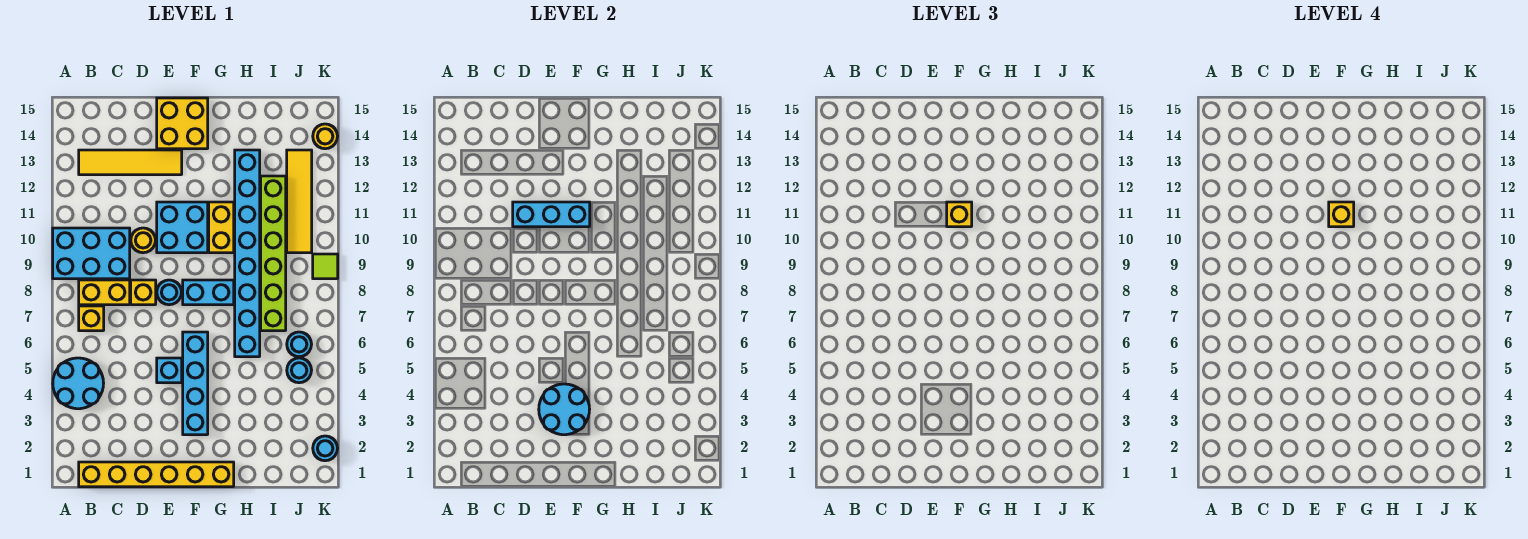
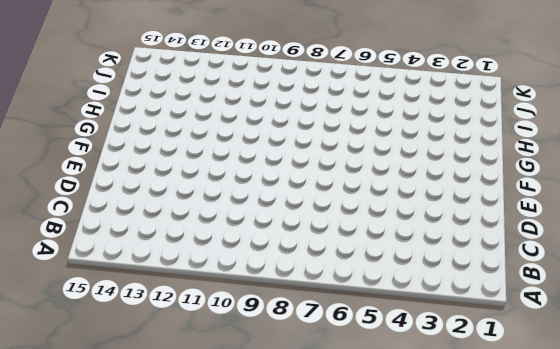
none -> cyan round brick A4:B5 level 1
none -> cyan brick A9:C10 level 1
none -> yellow brick B1:G1 level 1

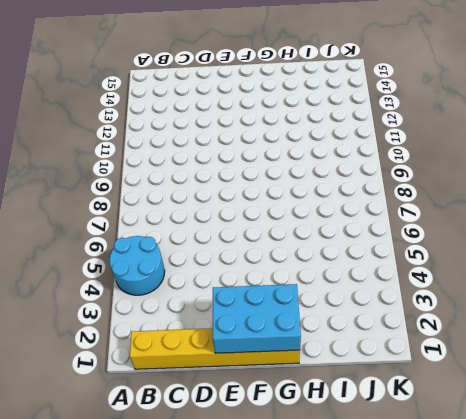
cyan brick E1:G2 level 2 -> cyan brick A9:C10 level 1
none -> yellow brick B7 level 1
none -> yellow brick B8:C8 level 1
none -> yellow tile B13:E13 level 1

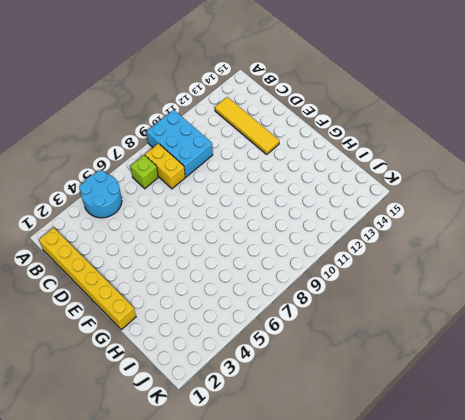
lime brick B7 level 1 -> yellow brick B7 level 1
none -> yellow brick D8 level 1
none -> yellow round brick D10 level 1
none -> cyan brick E5 level 1

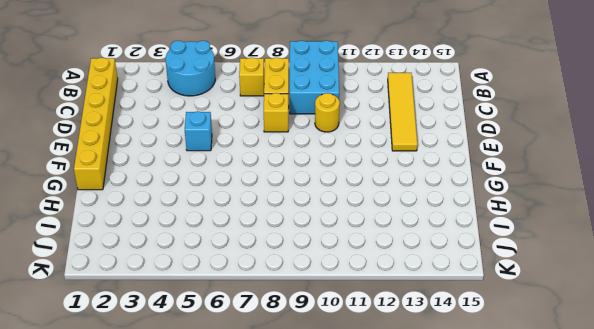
none -> cyan round brick E8 level 1
none -> cyan brick E10:F11 level 1
none -> yellow brick E14:F15 level 1

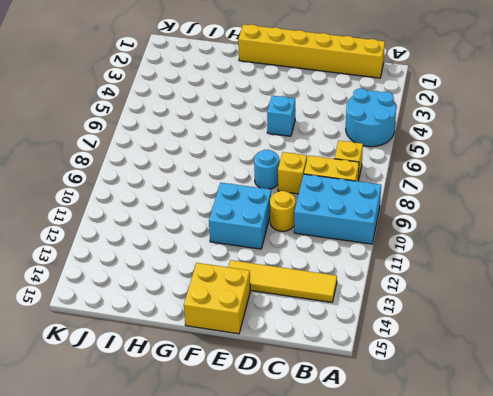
none -> cyan brick F3:F6 level 1
none -> cyan brick F8:G8 level 1
none -> yellow brick G10:G11 level 1

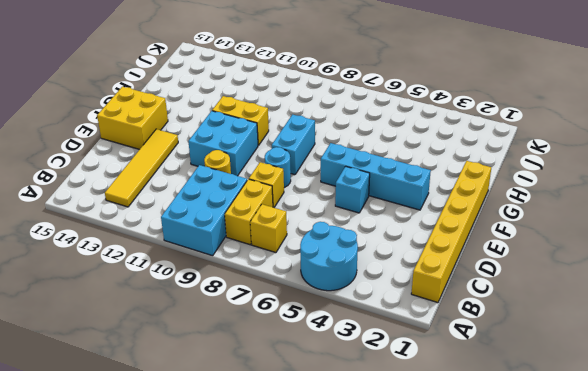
none -> cyan brick H6:H13 level 1
none -> lime brick I7:I12 level 1
none -> cyan round brick J5 level 1

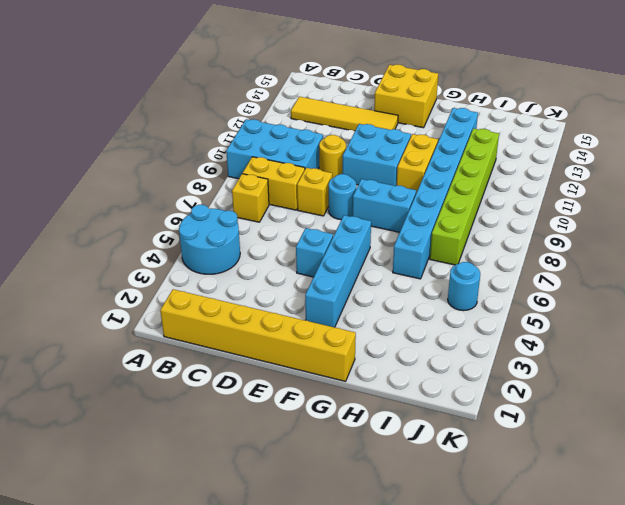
none -> cyan round brick J6 level 1
none -> yellow tile J10:J13 level 1
none -> cyan round brick K2 level 1

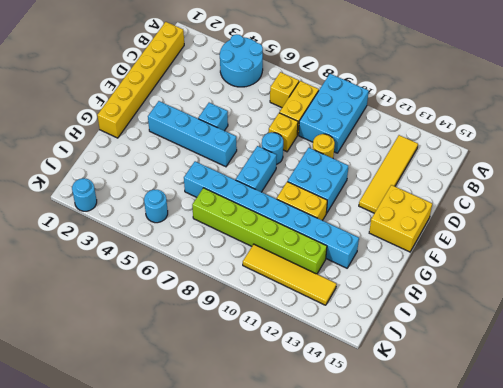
none -> cyan round brick J6 level 1
none -> lime tile K9 level 1
none -> yellow round brick K14 level 1

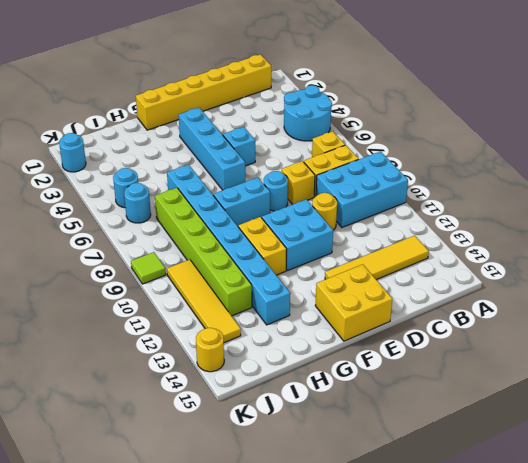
none -> cyan brick D11:F11 level 2
none -> cyan round brick E3:F4 level 2
none -> yellow brick F11 level 3

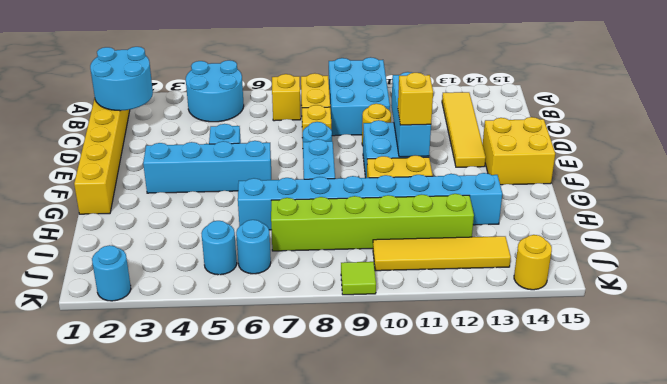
cyan round brick B1:C2 level 2 -> cyan round brick E3:F4 level 2
none -> yellow brick F11 level 4

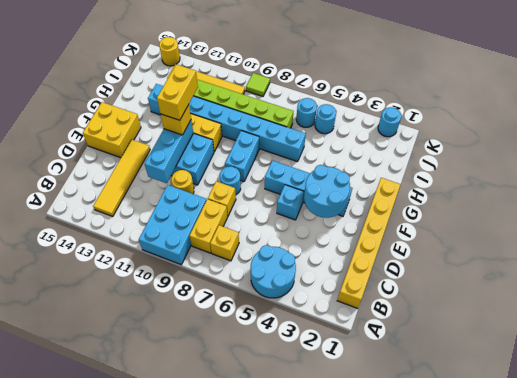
yellow brick F11:G11 level 4 -> yellow brick F11 level 4

